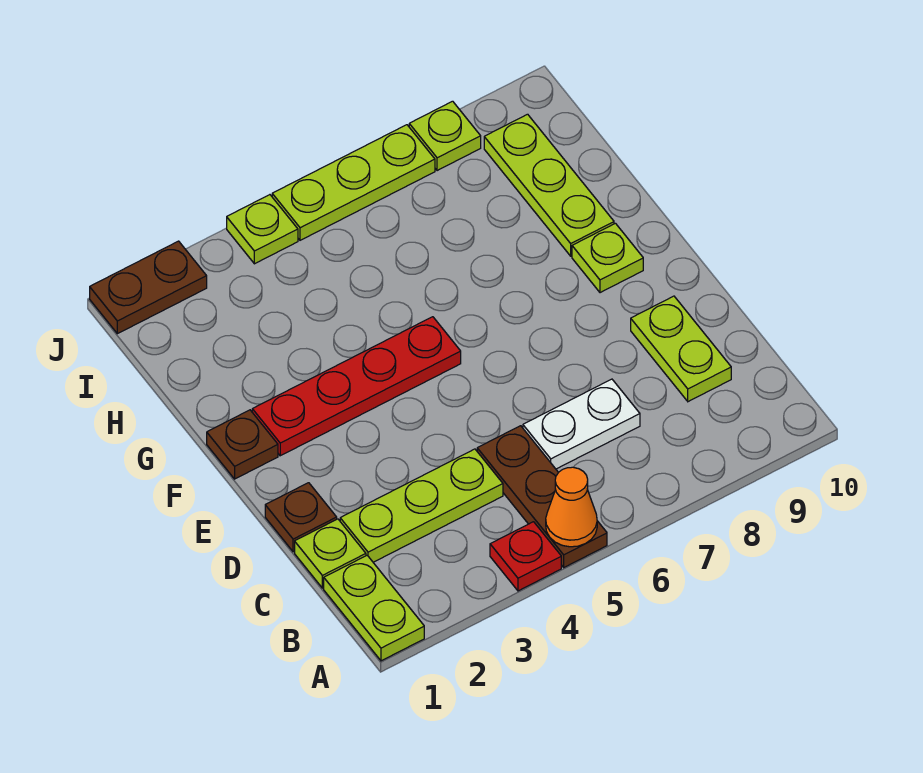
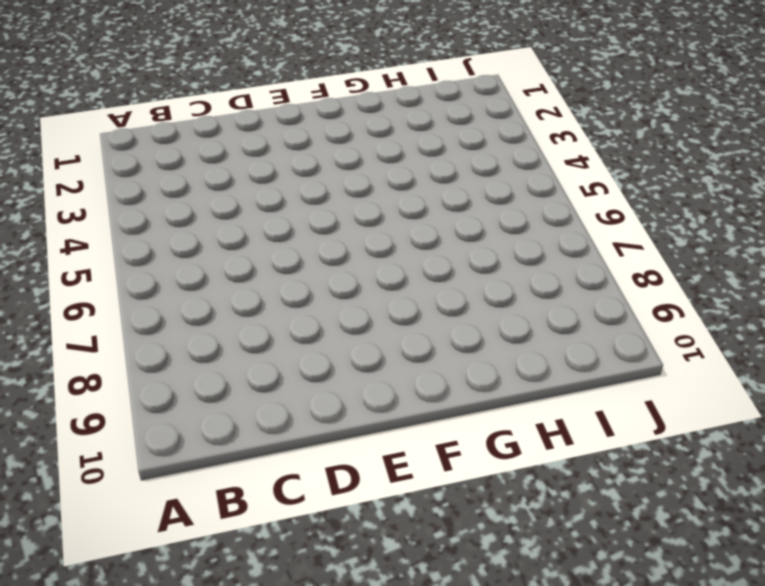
none -> lime plate A1:B1 level 1
none -> red plate A4 level 1
none -> brown plate A5:C5 level 1

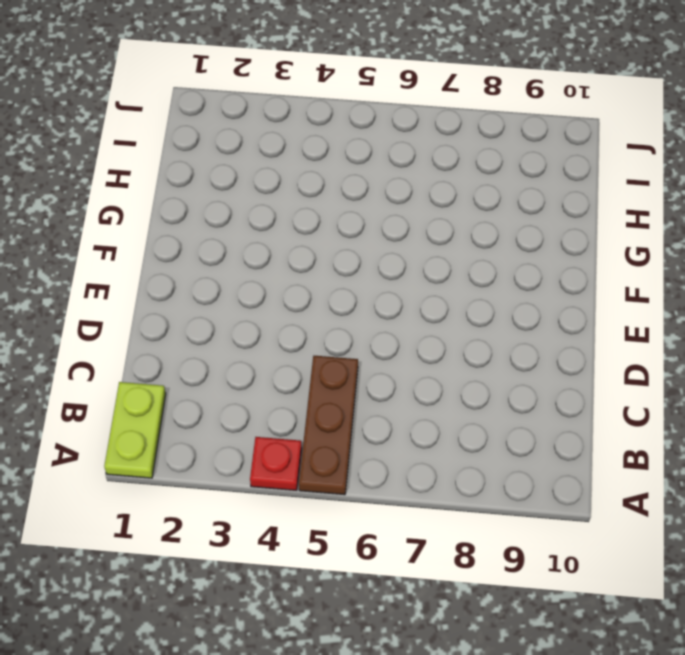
none -> lime plate C1 level 1
none -> lime plate C2:C4 level 1
none -> white plate C6:C7 level 1

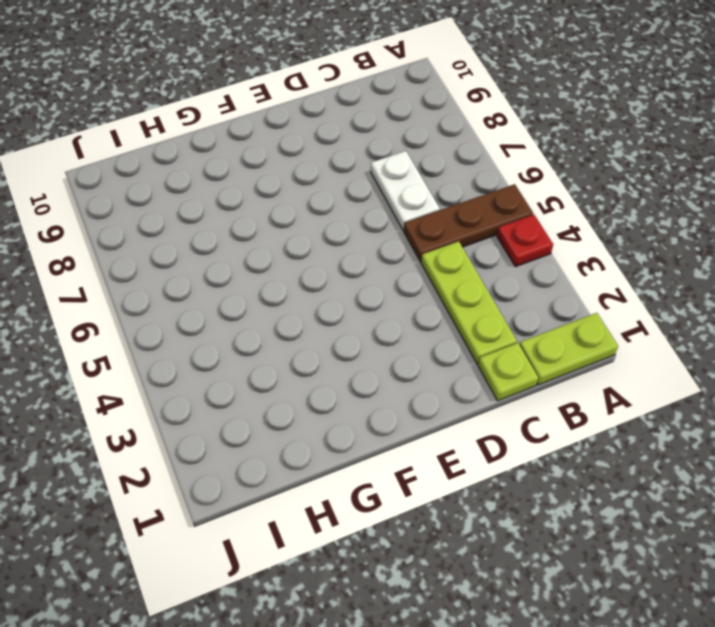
none -> lime plate C9:D9 level 1
none -> brown plate D1 level 1
none -> brown plate F1 level 1

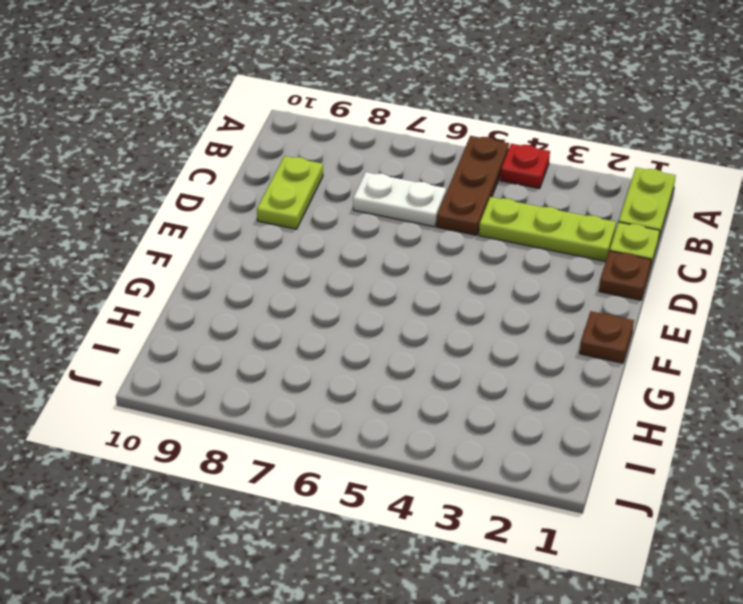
none -> red plate F2:F5 level 1
none -> lime plate F9 level 1
none -> lime plate G9:I9 level 1

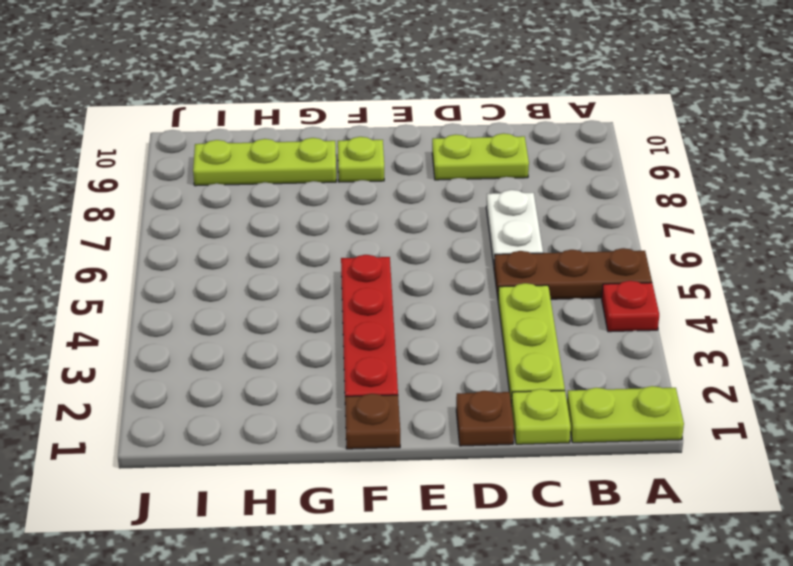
none -> brown plate J1:J2 level 1
none -> lime plate J4 level 1
none -> lime plate J5:J7 level 1

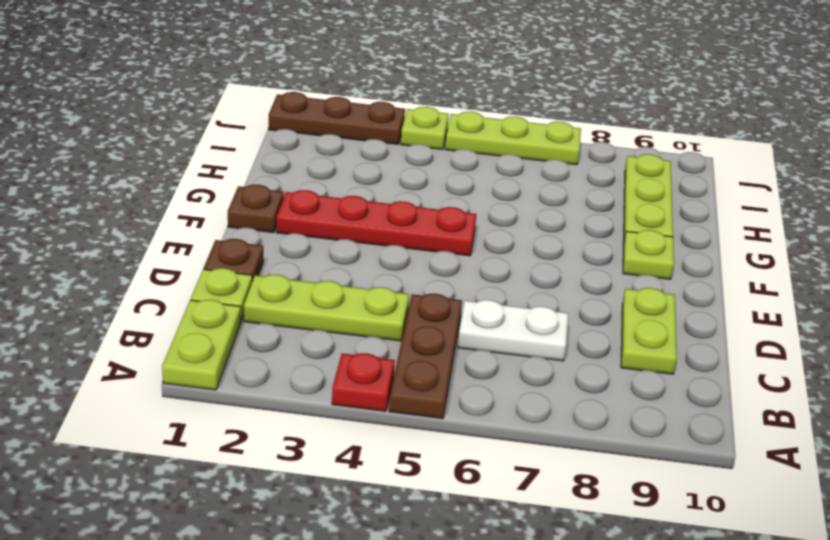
brown plate J1:J3 level 1 -> brown plate J1:J2 level 1
none -> lime plate J8 level 1
none -> orange cone A5 level 2

